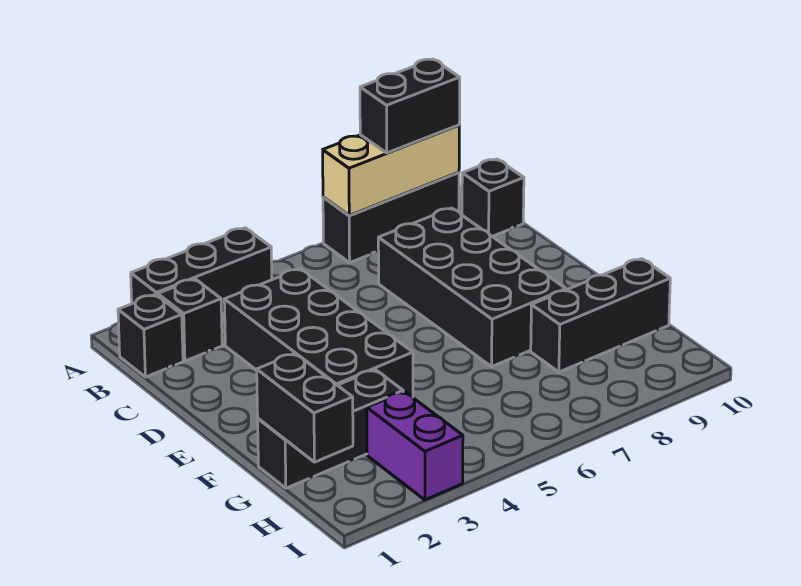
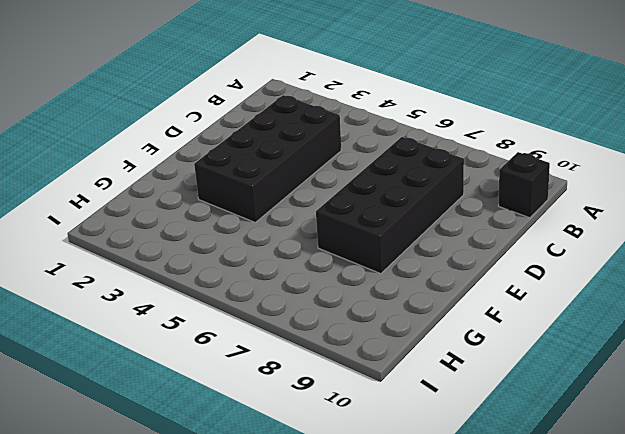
none -> black brick A2:A4 level 1
none -> black brick A7:A9 level 1
none -> black brick B1 level 1

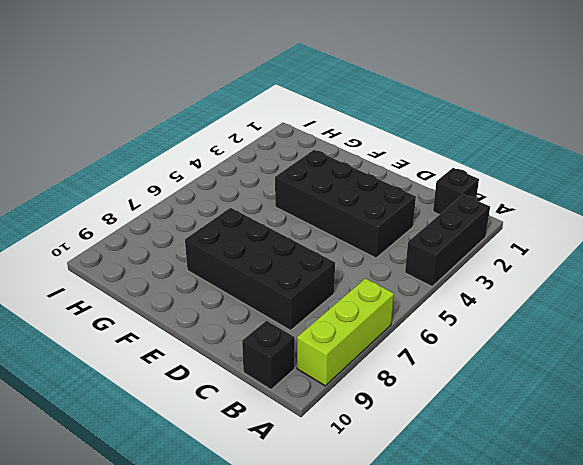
lime brick A7:A9 level 1 -> black brick A7:A9 level 1
none -> black brick B2 level 1
none -> black brick G1:G3 level 1
none -> black brick G8:G10 level 1

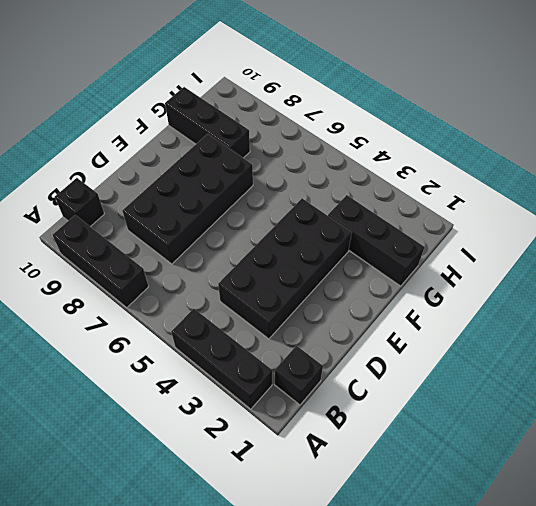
none -> black brick B2 level 1
none -> purple brick H3:I3 level 1
none -> tan brick A7:A9 level 2

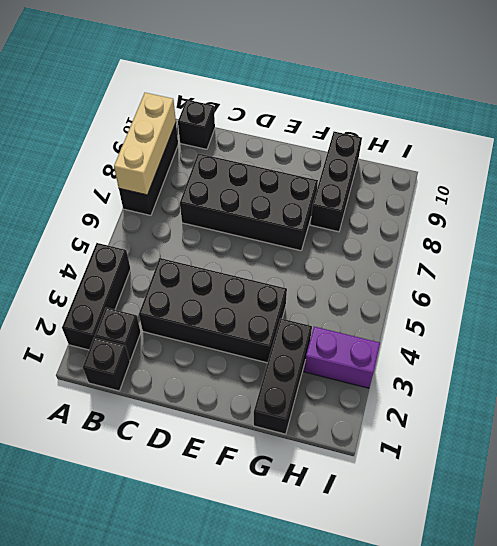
none -> black brick G1:H1 level 2
none -> black brick A8:A9 level 3

